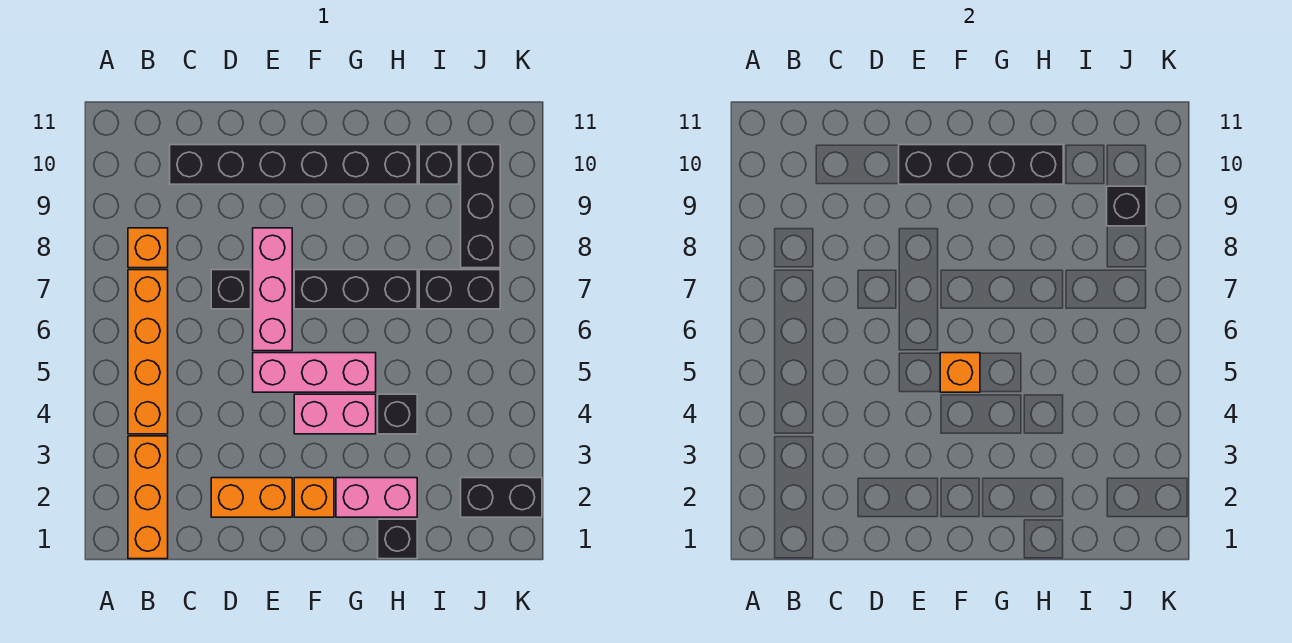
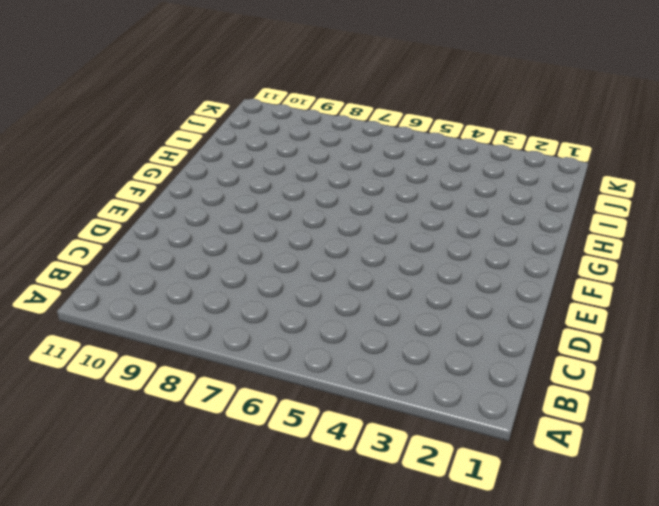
none -> orange brick B1:B3 level 1
none -> orange brick B4:B7 level 1
none -> orange brick B8 level 1

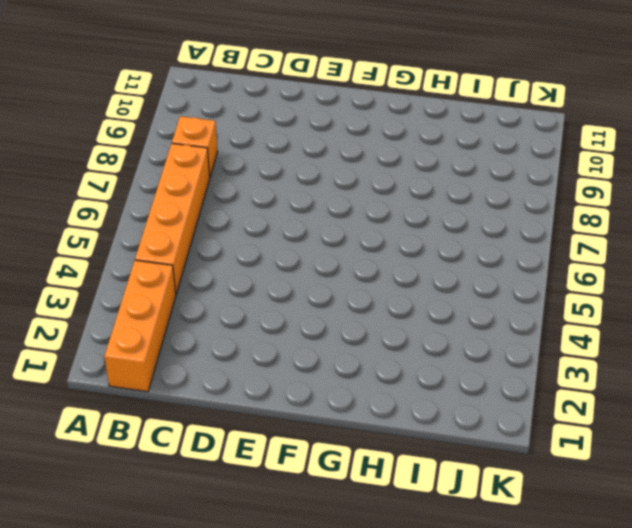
none -> black brick C10:H10 level 1
none -> orange brick D2:E2 level 1
none -> black brick D7 level 1

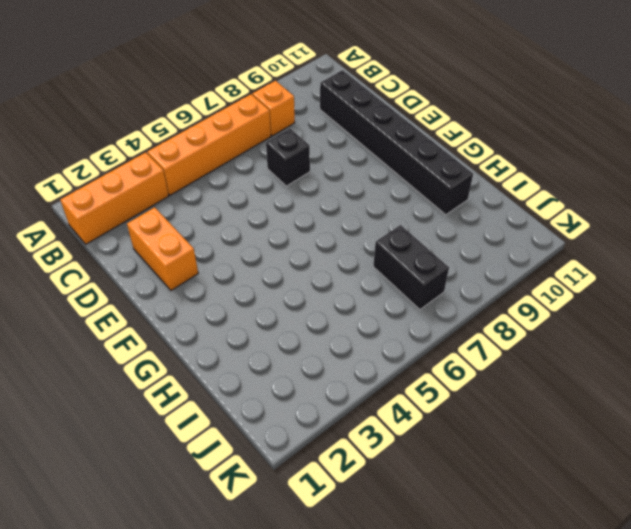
none -> pink brick E5:G5 level 1
none -> pink brick E6:E8 level 1
none -> orange brick F2 level 1

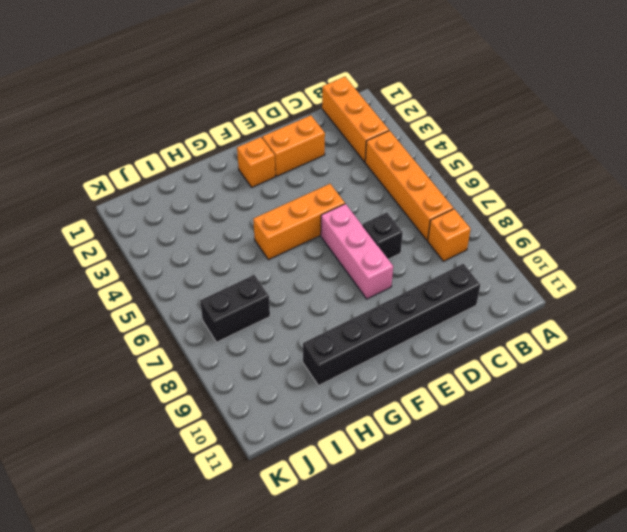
orange brick E5:G5 level 1 -> pink brick E5:G5 level 1
none -> pink brick F4:G4 level 1
none -> black brick F7:H7 level 1
none -> pink brick G2:H2 level 1

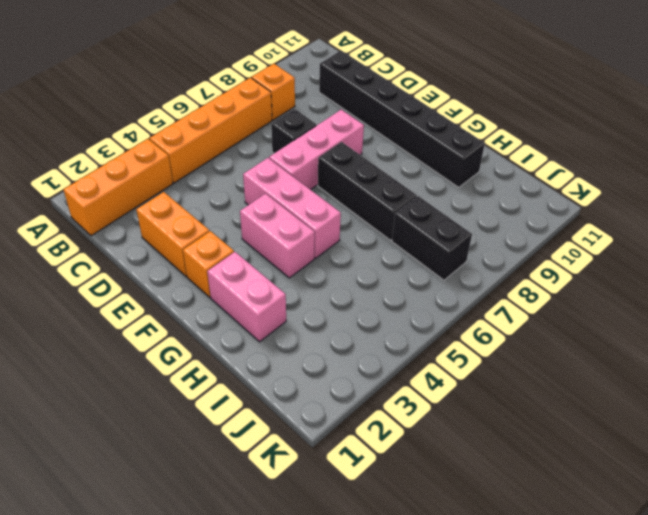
none -> black brick H1 level 1
none -> black brick H4 level 1
none -> black brick I10 level 1

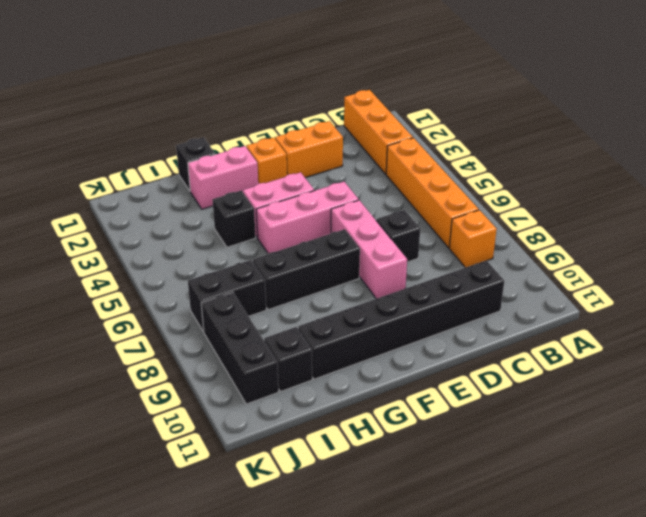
none -> black brick J2:K2 level 1
none -> black brick E10:H10 level 2
none -> orange brick F5 level 2

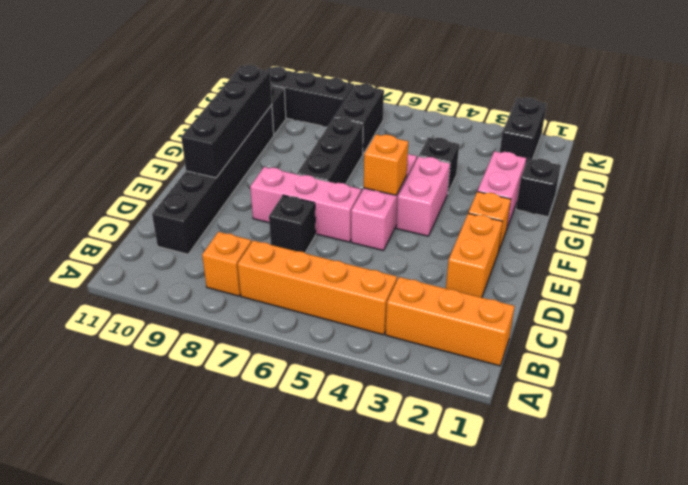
none -> black brick J9 level 2

